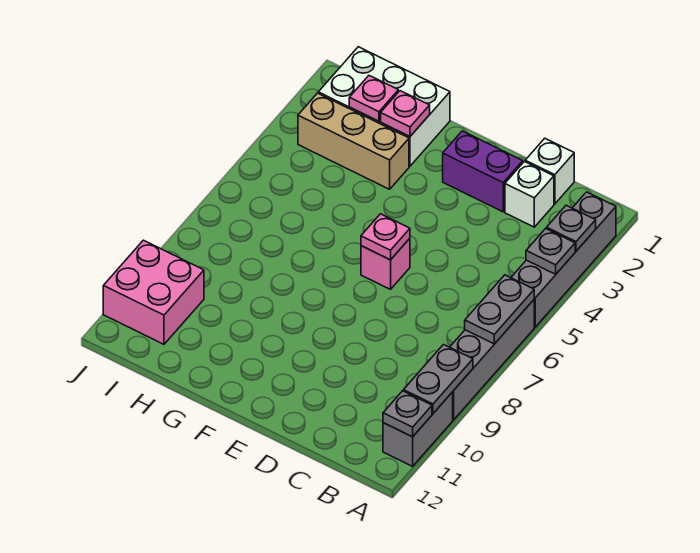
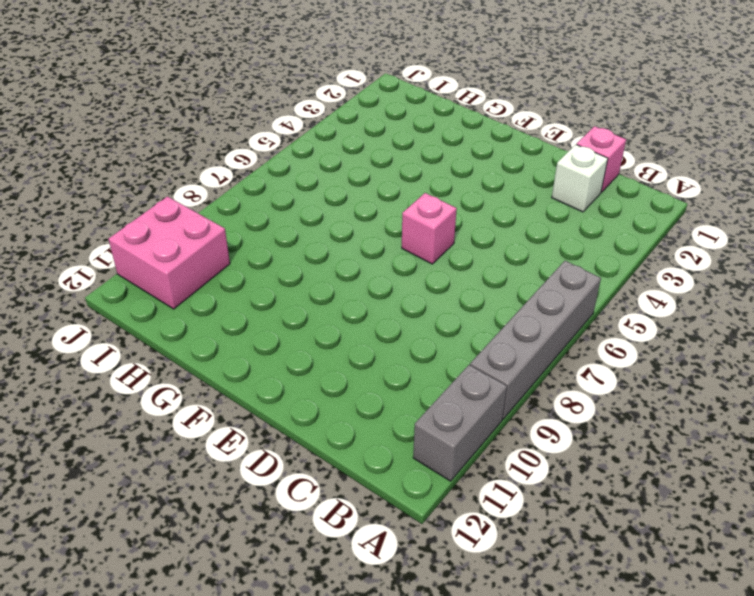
pink brick C1 level 1 -> white brick C1 level 1
none -> grey brick A2:A5 level 1
none -> purple brick D2:E2 level 1
none -> white brick G1:I2 level 1

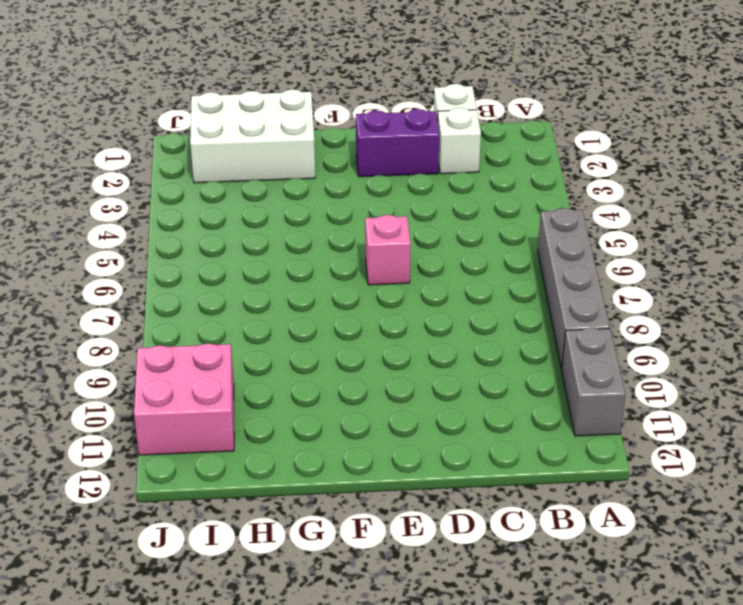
none -> grey brick A2:A5 level 1
none -> tan brick G3:I3 level 1
none -> grey plate A3 level 2

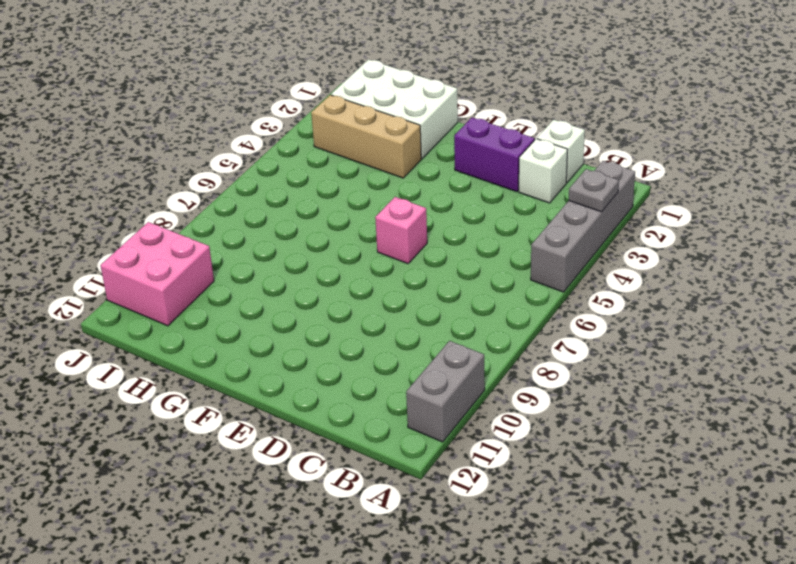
none -> grey brick A6:A9 level 1
none -> grey plate A4 level 2
none -> grey plate A6:A7 level 2

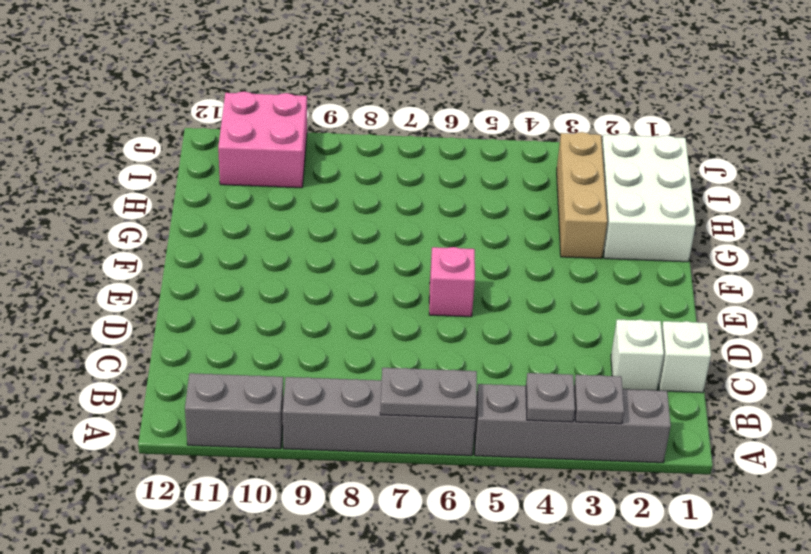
none -> purple brick D2:E2 level 1
none -> grey plate A9:A10 level 2
none -> grey plate A11 level 2

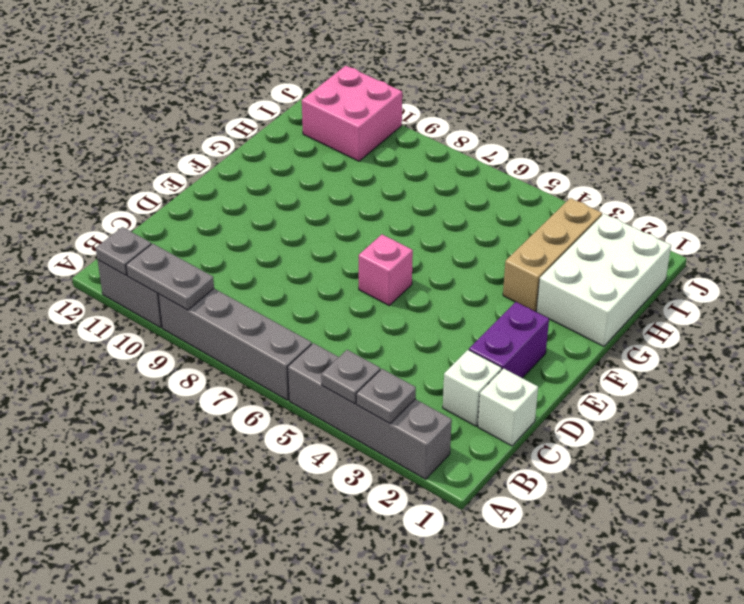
none -> grey plate A6:A7 level 2
none -> pink plate E6 level 2
none -> pink plate G2 level 2

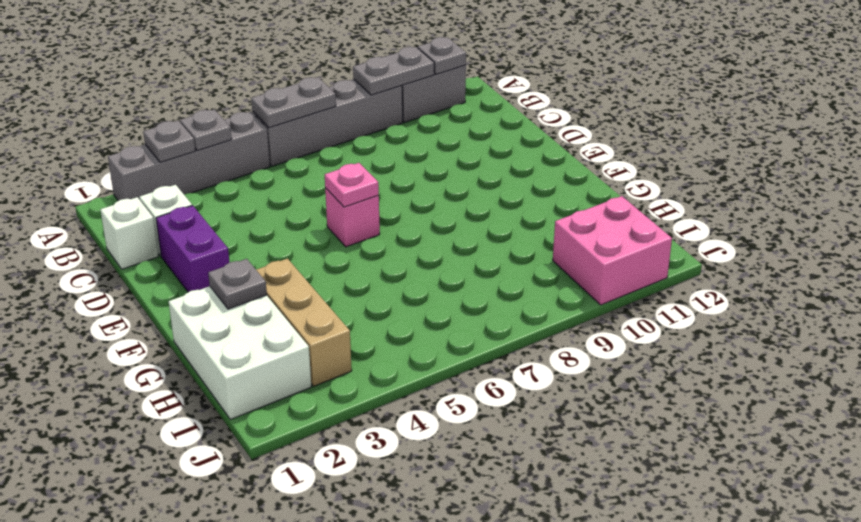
grey plate G2 level 2 -> pink plate G2 level 2
none -> pink plate H2 level 2

